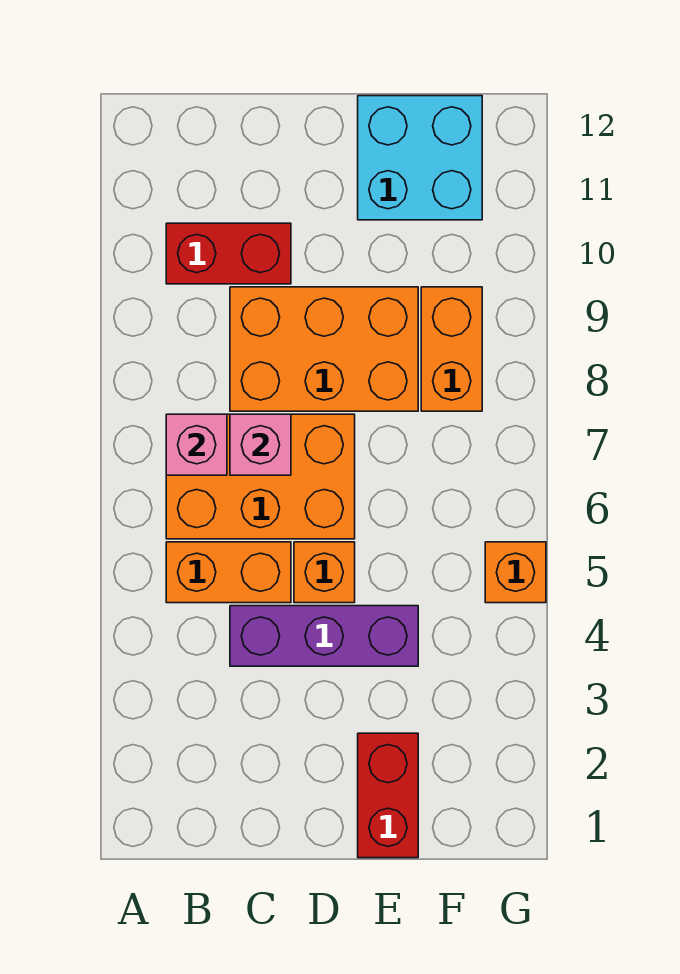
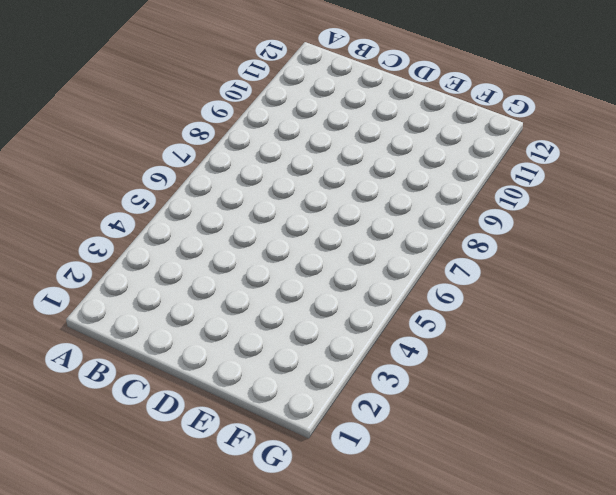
none -> orange brick B5:C5 level 1
none -> orange brick B6:D7 level 1
none -> red brick B10:C10 level 1

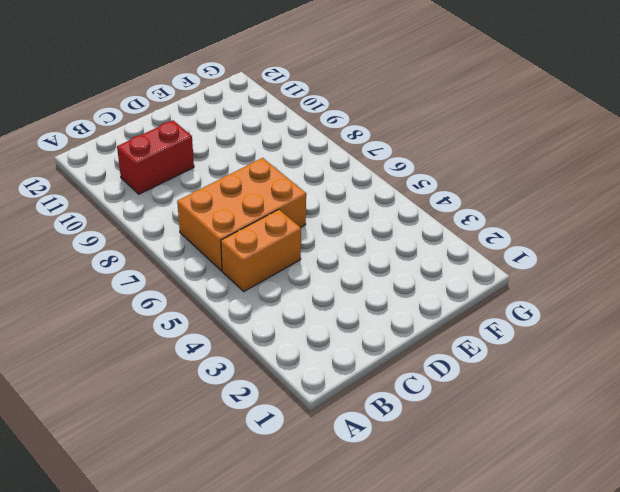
none -> purple brick C4:E4 level 1
none -> orange brick C8:E9 level 1
none -> orange brick D5 level 1

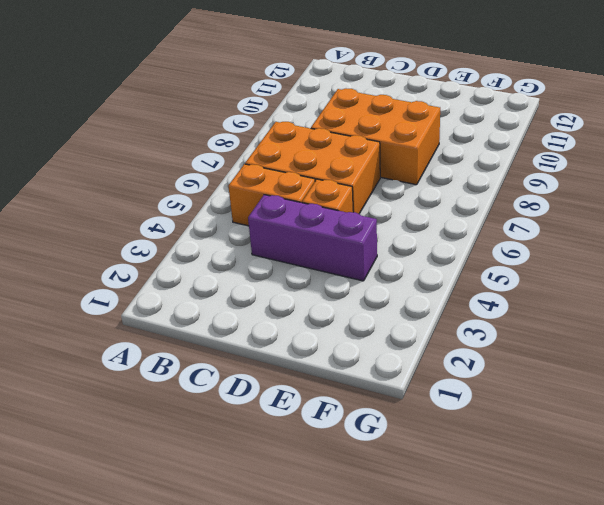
none -> red brick B10:C10 level 1
none -> red brick E1:E2 level 1
none -> cyan brick E11:F12 level 1

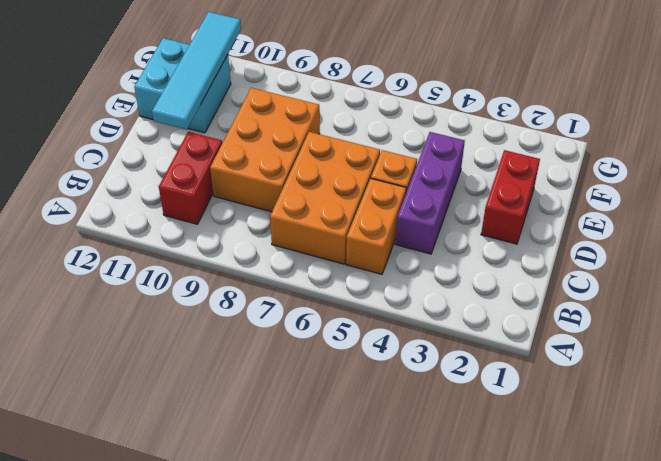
red brick D2:E2 level 1 -> red brick E1:E2 level 1
cyan tile D11:G11 level 2 -> none
none -> orange brick F8:F9 level 1
none -> orange brick G5 level 1
none -> pink brick B7 level 2

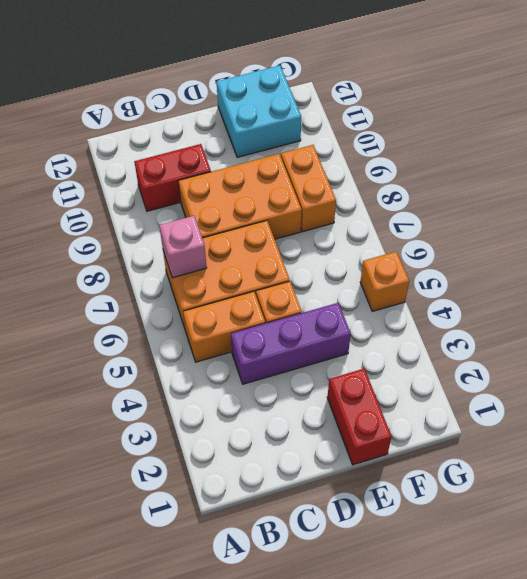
none -> pink brick C7 level 2

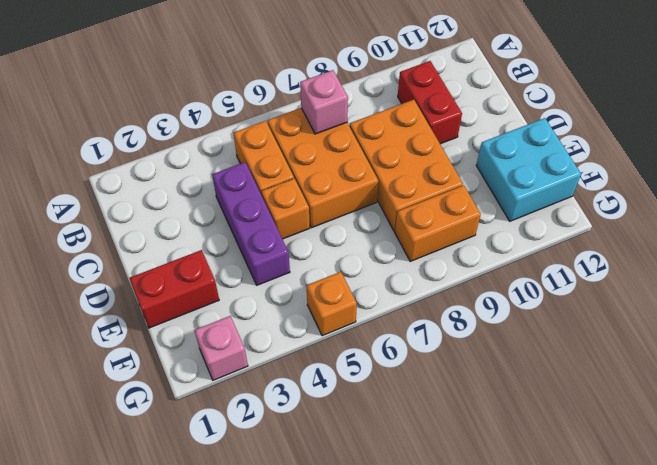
pink brick G2 level 1 -> pink brick C7 level 2

